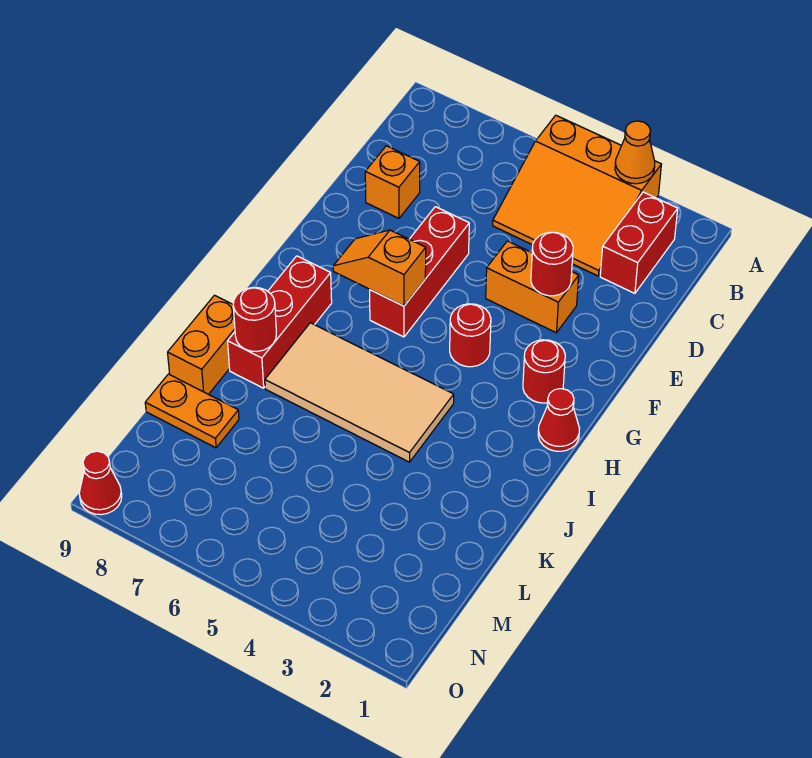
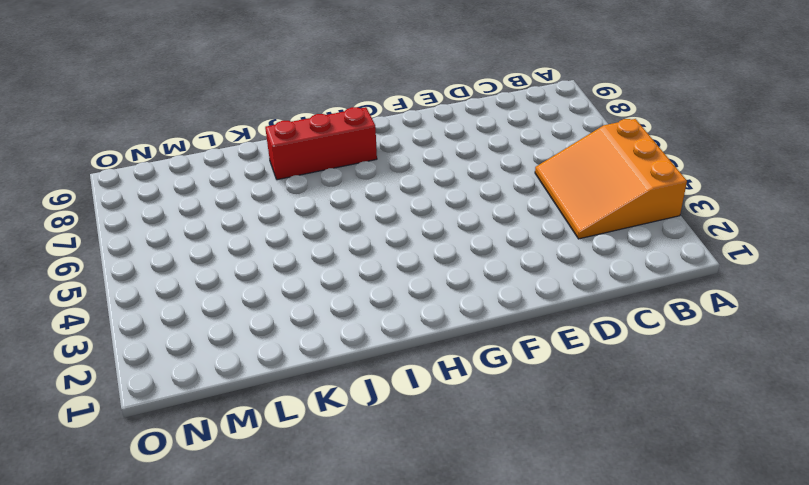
none -> red brick B2:C2 level 1
none -> orange brick D8 level 1
none -> orange brick E3:E4 level 1

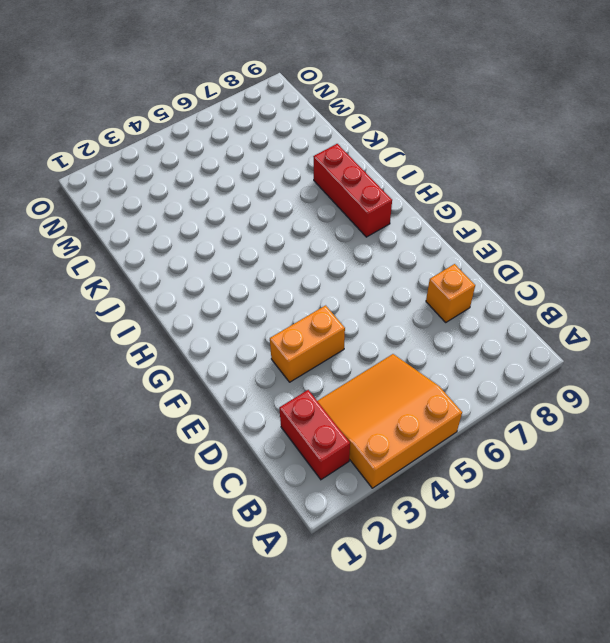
none -> red brick E6:G6 level 1
none -> red round brick G2 level 1
none -> red round brick G4 level 1

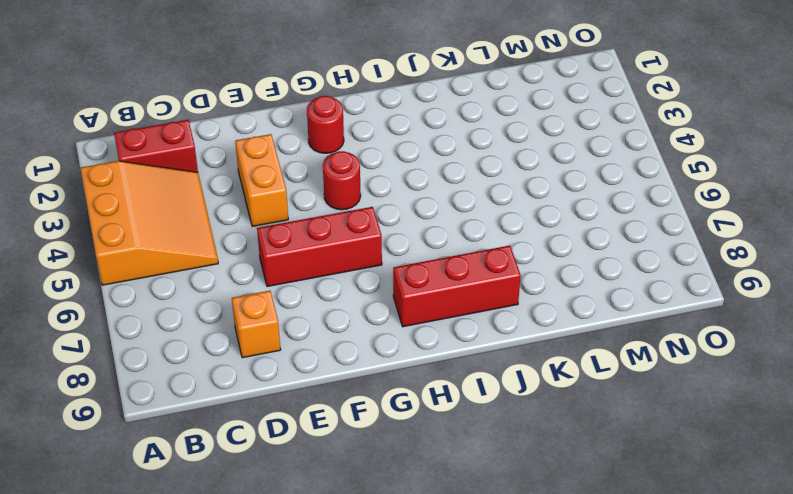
none -> red cone H1 level 1
none -> tan tile I4:J7 level 1
none -> orange brick J9:K9 level 1

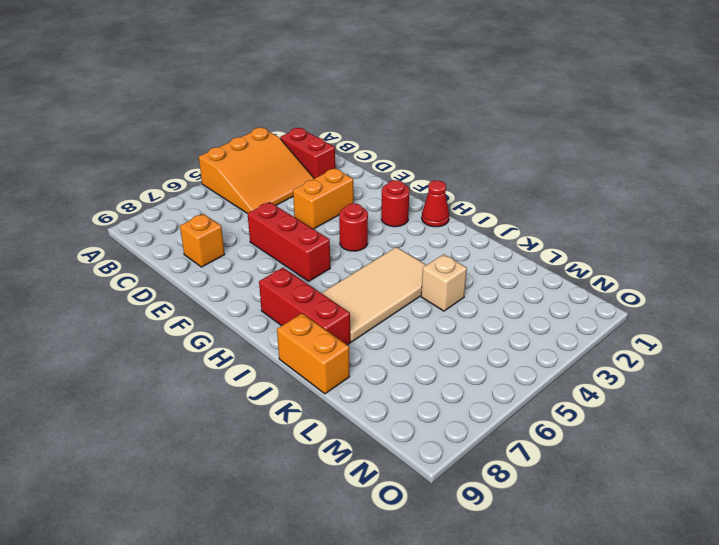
tan brick K4 level 1 -> none
none -> orange plate L8:L9 level 1
none -> red cone O9 level 1
none -> orange cone A3 level 2

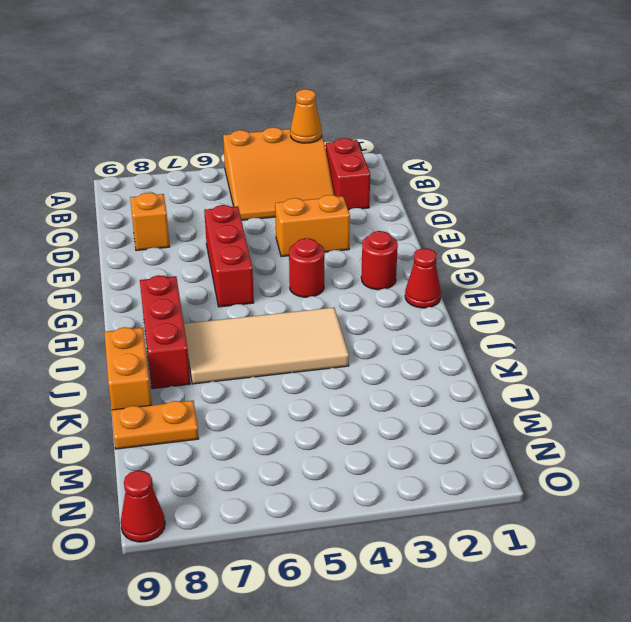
none -> red round brick E3 level 2
none -> orange slope G6:G7 level 2 top 6
none -> red round brick J8 level 2

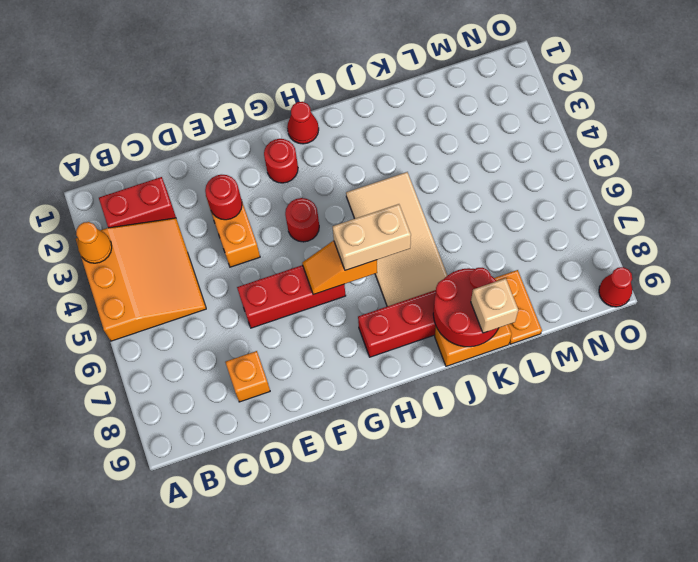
orange slope G6:H6 level 2 top H -> orange slope G6:G7 level 2 top 6
tan brick H6:I6 level 3 -> none
red round brick J8:K9 level 2 -> red round brick J8 level 2
tan brick K9 level 3 -> none

